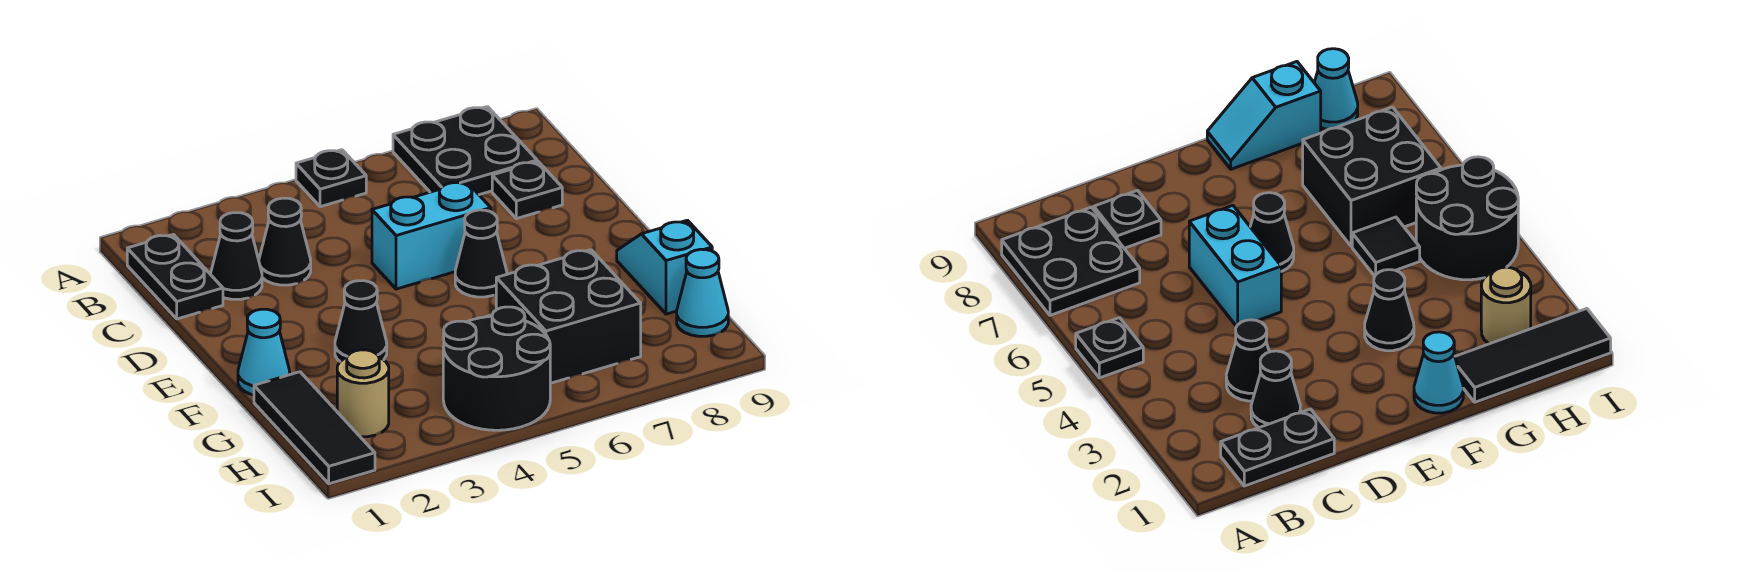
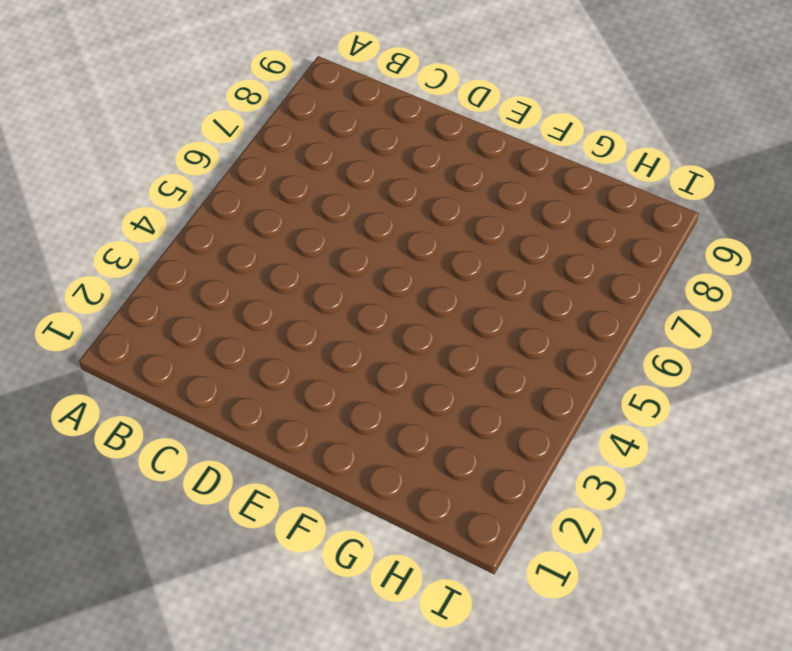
none -> black plate A5 level 1
none -> black plate A7:B8 level 1
none -> black plate B1:C1 level 1

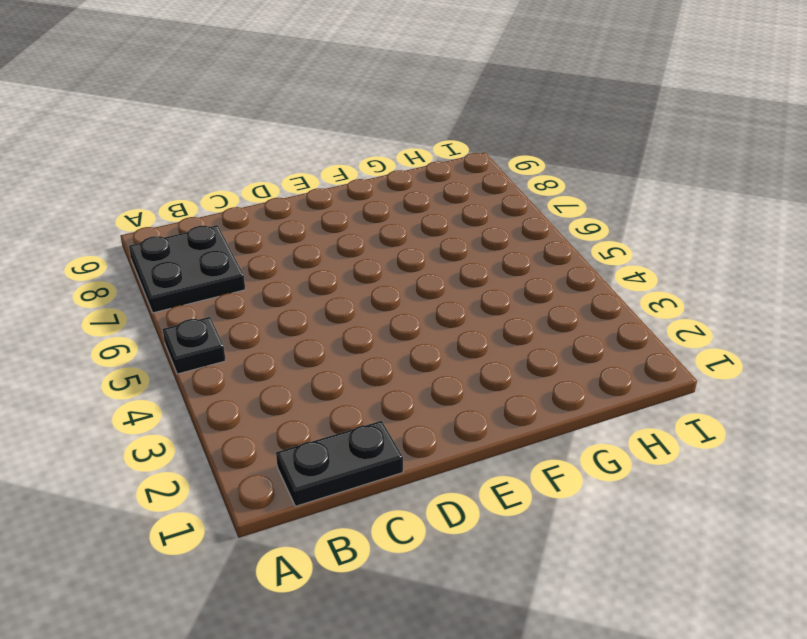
none -> black cone C2 level 1
none -> black cone C3 level 1
none -> black plate C8 level 1

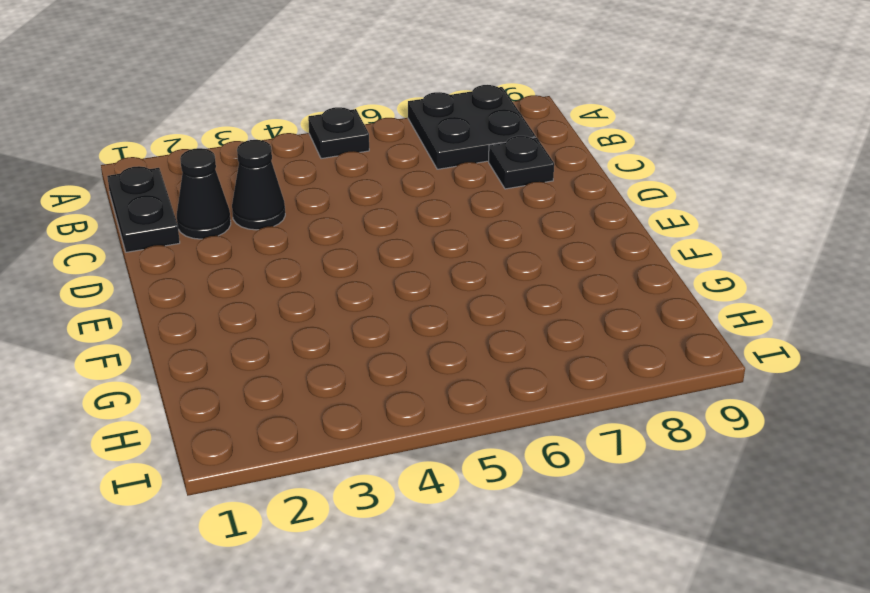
none -> cyan brick D5:D6 level 1
none -> black cone E6 level 1
none -> cyan cone F1 level 1

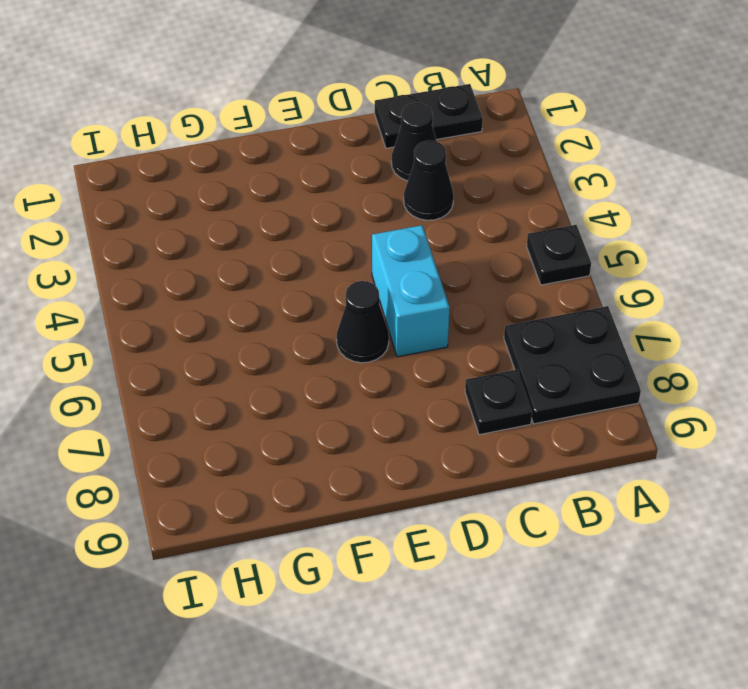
none -> cyan cone F1 level 1
none -> black cone F3 level 1
none -> cyan slope F9:G9 level 1 top G

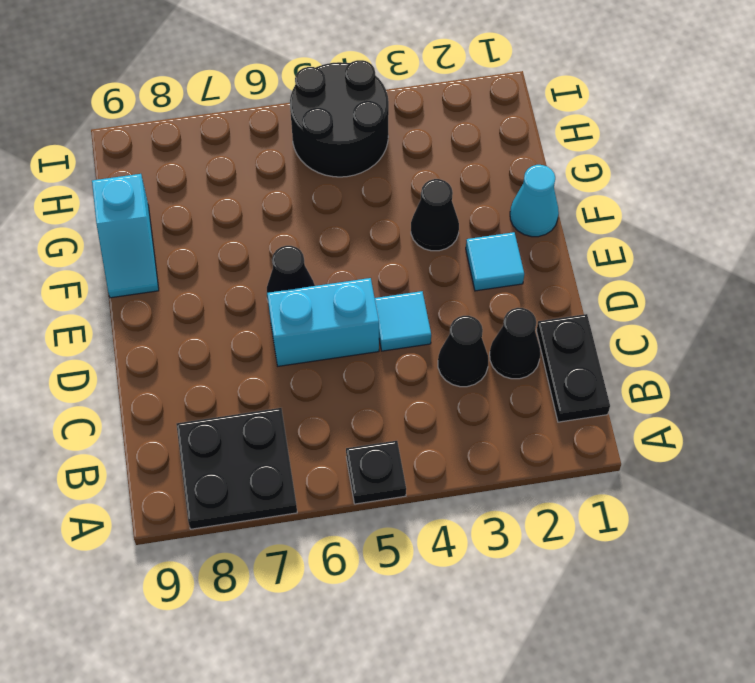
cyan tile D4 level 1 -> none
cyan tile E2 level 1 -> none
none -> black plate C8 level 1
none -> black tile G1:I1 level 1
none -> black tile G5 level 1

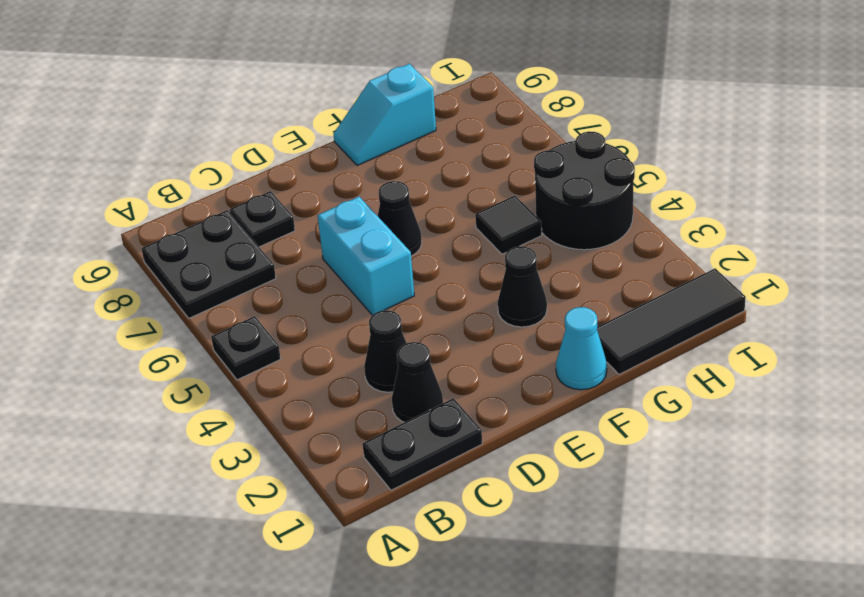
none -> black brick G6:H7 level 1
none -> tan round brick H2 level 1
none -> cyan cone H9 level 1

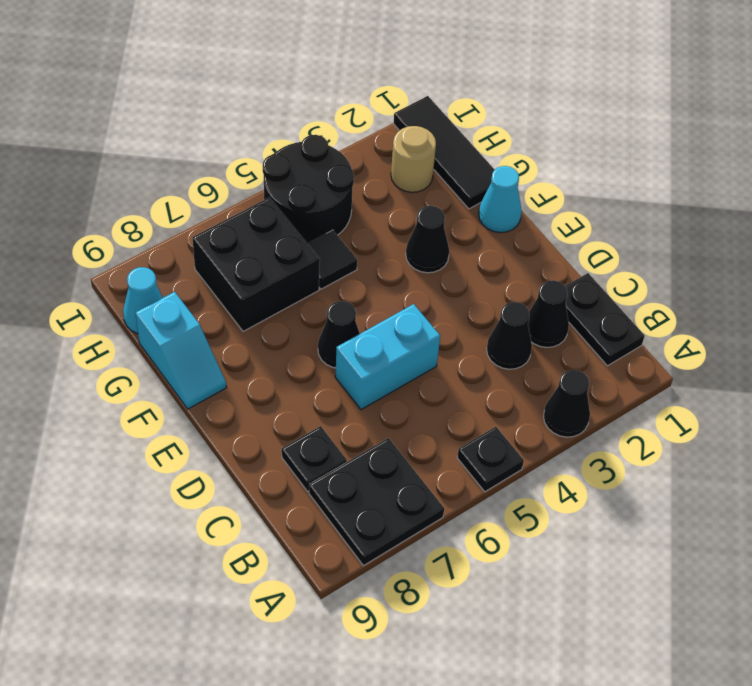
black cone A3 level 1 -> none

